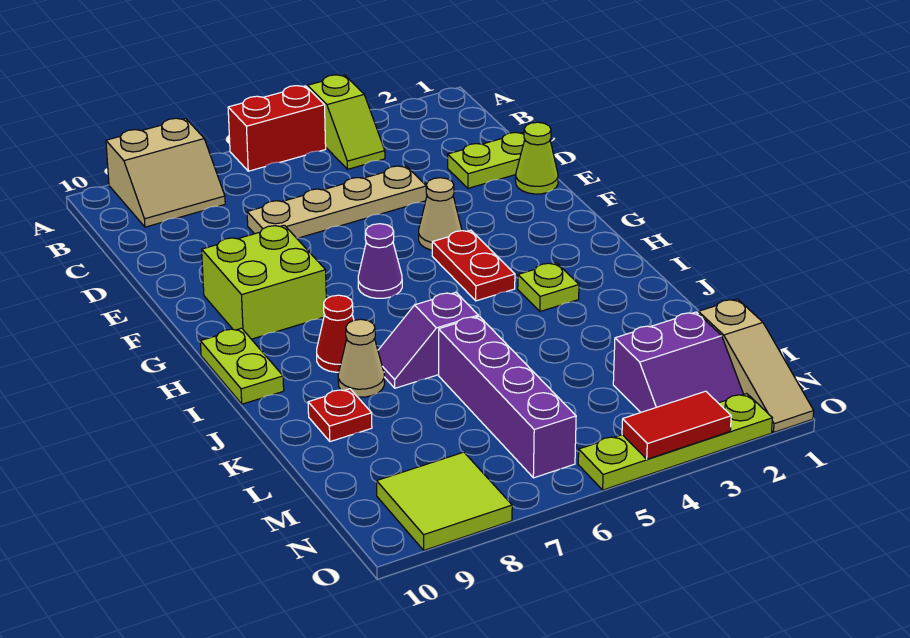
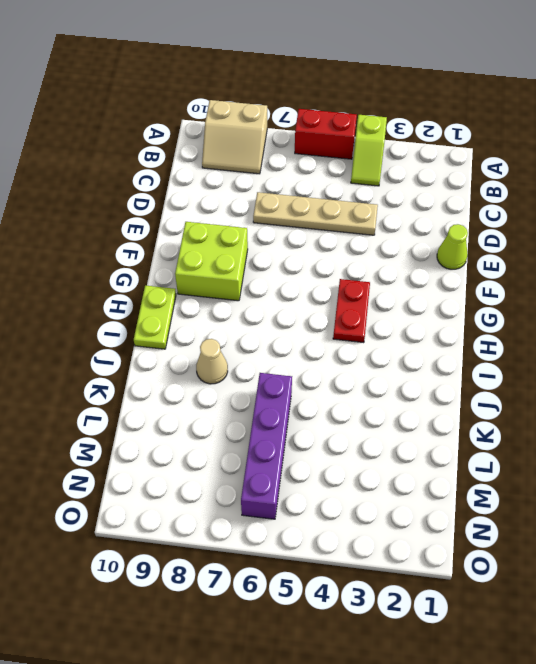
none -> lime plate D1:D2 level 1
none -> tan cone F4 level 1
none -> purple cone G6 level 1

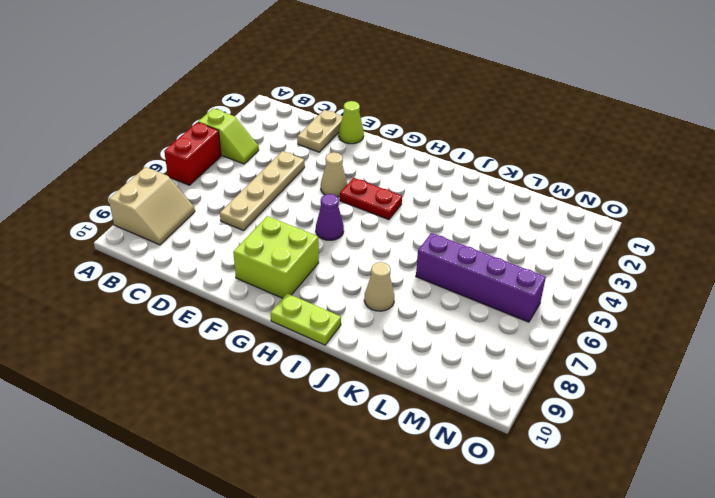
tan plate D1:D2 level 1 -> lime plate D1:D2 level 1
none -> lime plate I3 level 1
none -> red cone I8 level 1
none -> purple slope J6:J7 level 1 top 6

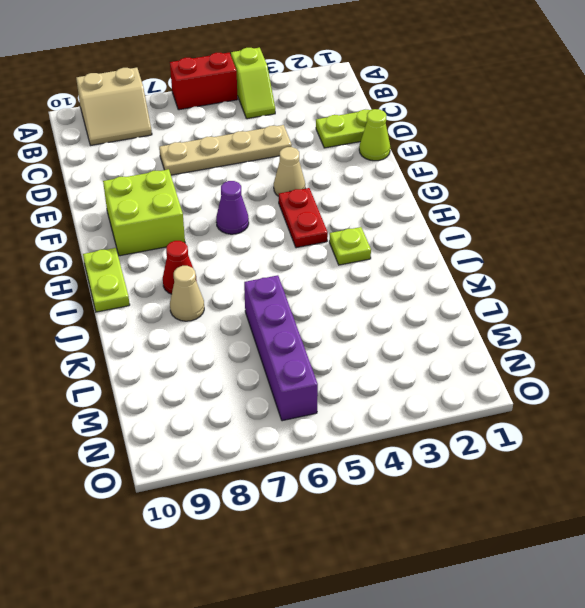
none -> purple slope J6:J7 level 1 top 6
none -> red plate K9 level 1
none -> tan slope M1:O1 level 1 top M

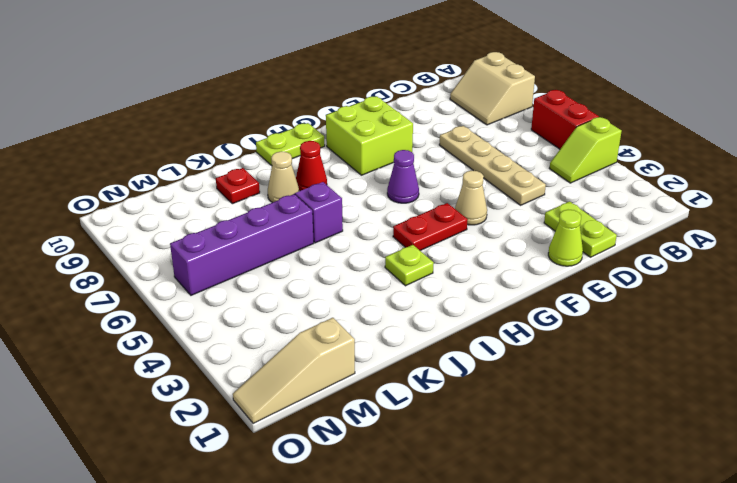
none -> purple slope M2:N3 level 1 top M
none -> lime tile N8:O9 level 1
none -> lime plate O2:O5 level 1

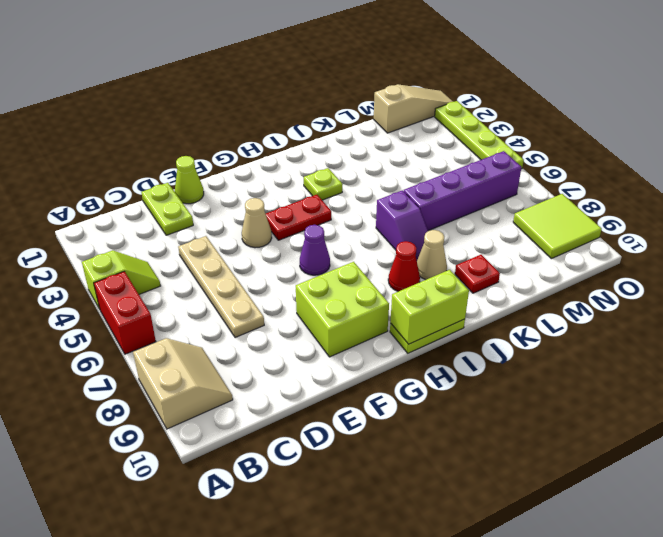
lime brick H10:I10 level 2 -> none
none -> purple slope M2:N3 level 1 top M
none -> red tile O3:O4 level 2

